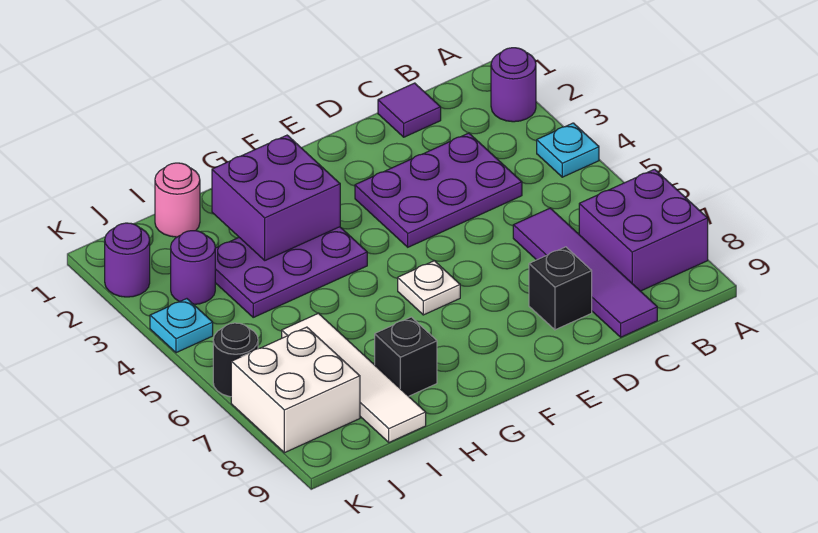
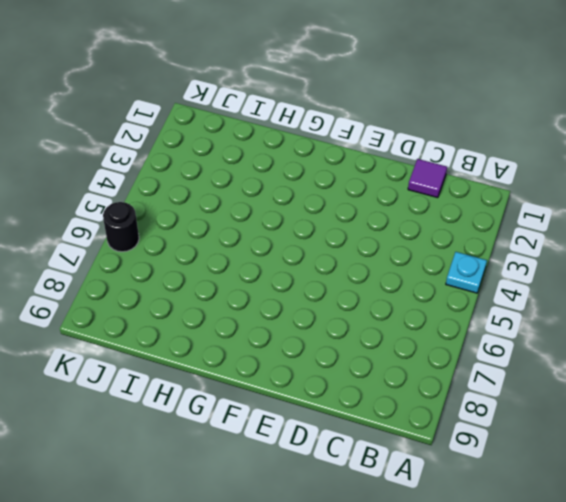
none -> purple round brick A2 level 1
none -> purple brick A7:B8 level 1
none -> purple plate C3:E4 level 1

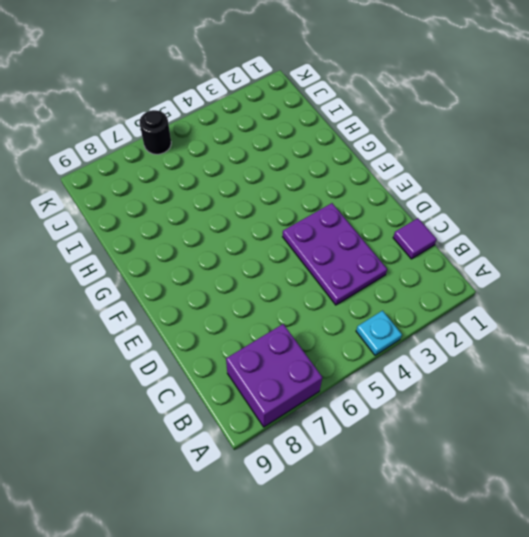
none -> purple round brick A2 level 1
none -> purple tile C6:C9 level 1
none -> black brick D8 level 1

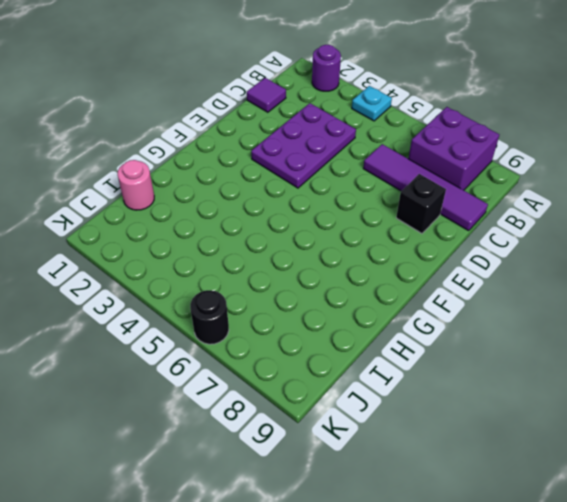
none -> white plate F6 level 1
none -> purple plate G3:I4 level 1
none -> black brick H8 level 1

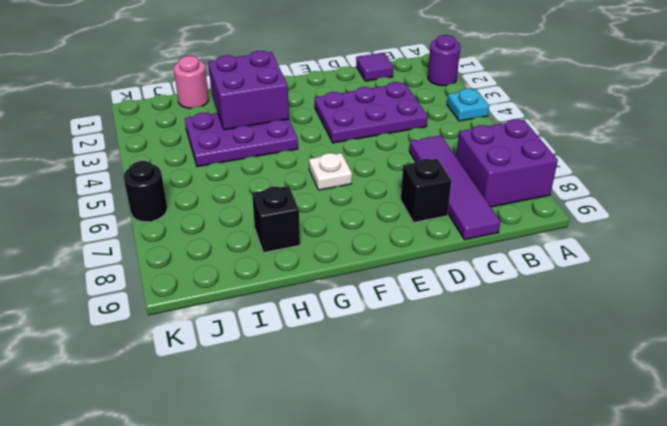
none -> white tile I6:I9 level 1
none -> purple round brick J3 level 1
none -> white brick J7:K8 level 1

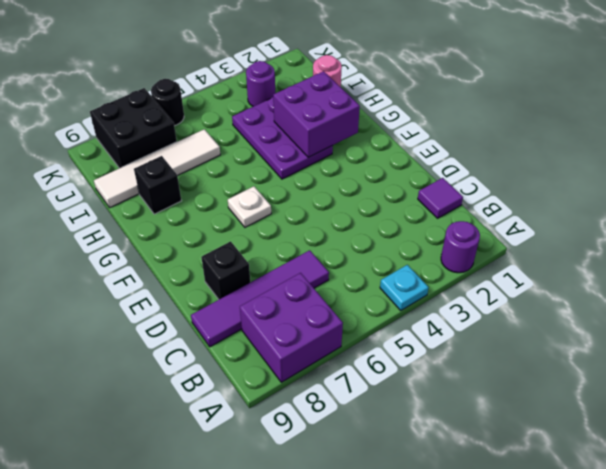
black brick J7:K8 level 1 -> white brick J7:K8 level 1
none -> purple plate C3:E4 level 1
none -> purple round brick K2 level 1
none -> cyan plate K4 level 1

